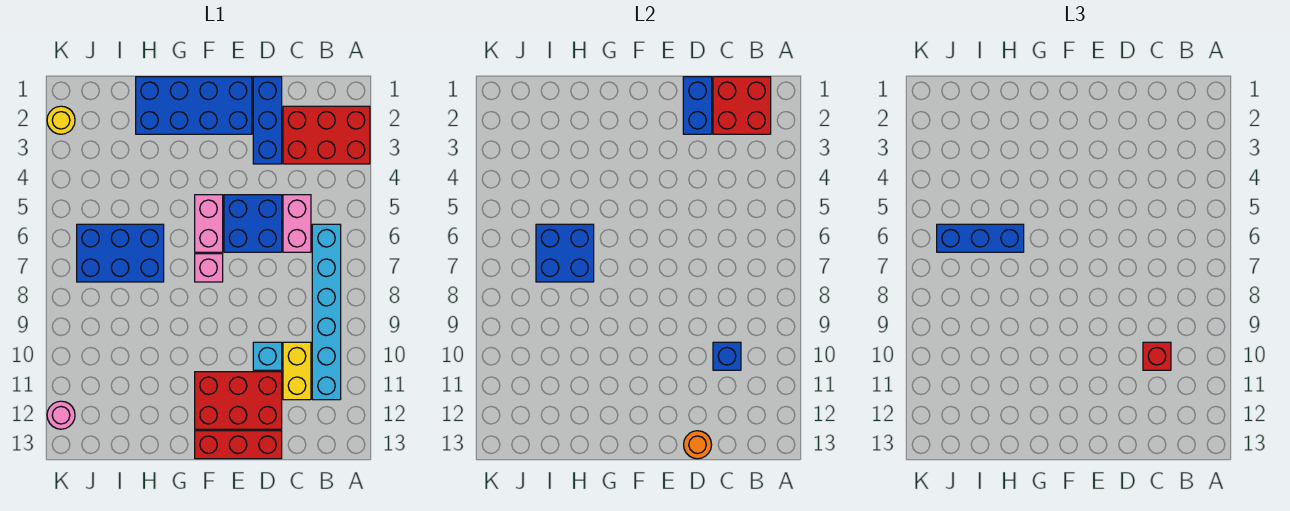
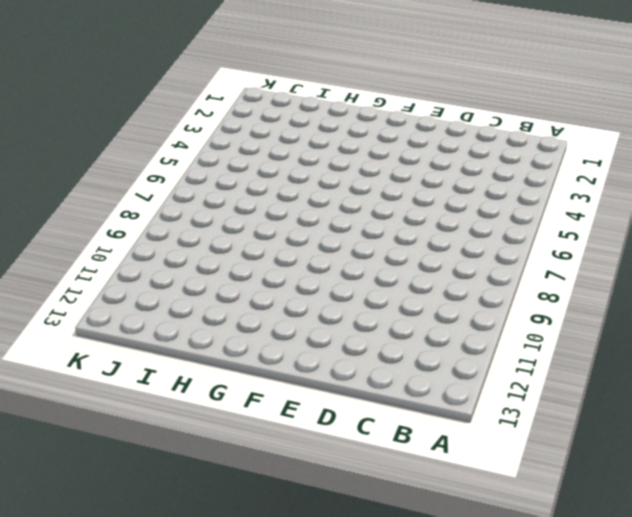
none -> red brick A2:C3 level 1
none -> cyan brick B6:B11 level 1
none -> pink brick C5:C6 level 1

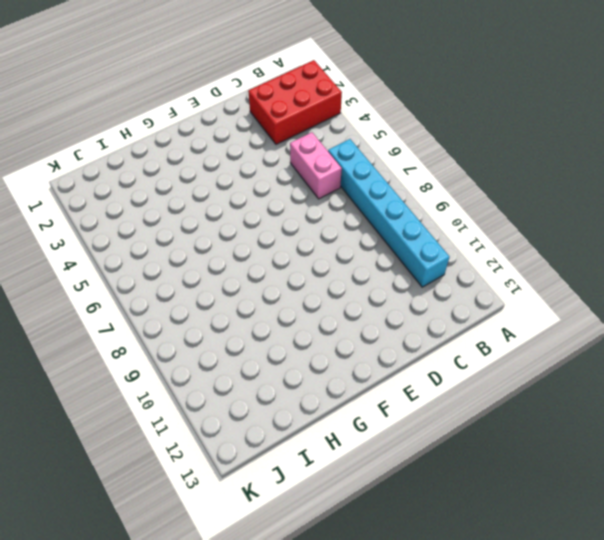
none -> yellow brick C10:C11 level 1
none -> blue brick D1:D3 level 1
none -> blue brick D5:E6 level 1

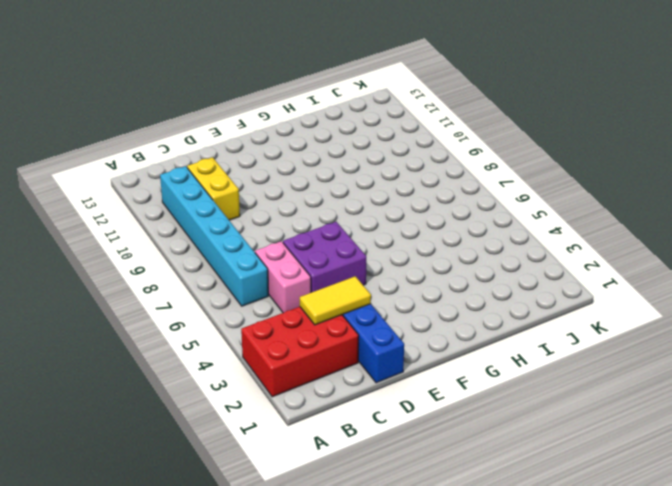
yellow tile C3:D3 level 2 -> none
purple brick D5:E6 level 1 -> blue brick D5:E6 level 1
none -> cyan brick D10 level 1
none -> red brick D11:F12 level 1
none -> red brick D13:F13 level 1

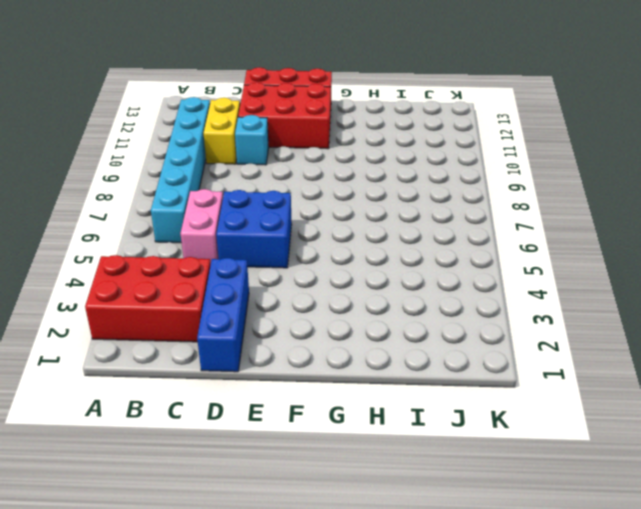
none -> blue brick E1:H2 level 1
none -> pink brick F5:F6 level 1
none -> pink brick F7 level 1

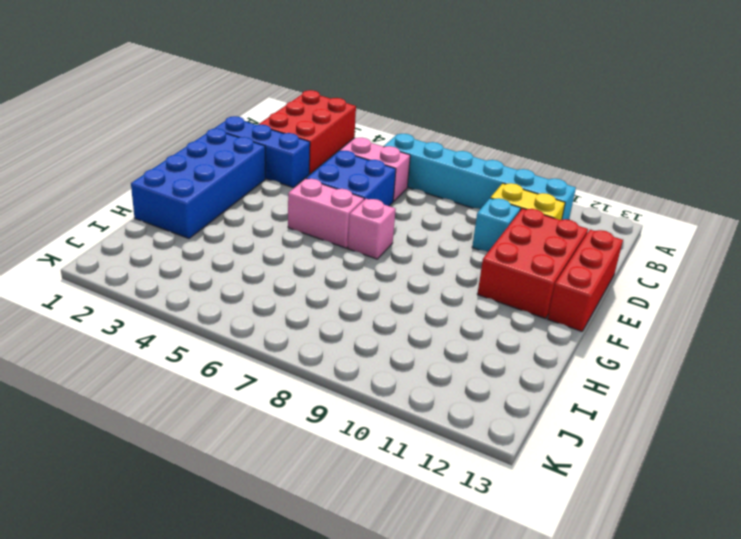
none -> blue brick H6:J7 level 1
none -> yellow round brick K2 level 1
none -> pink round brick K12 level 1

